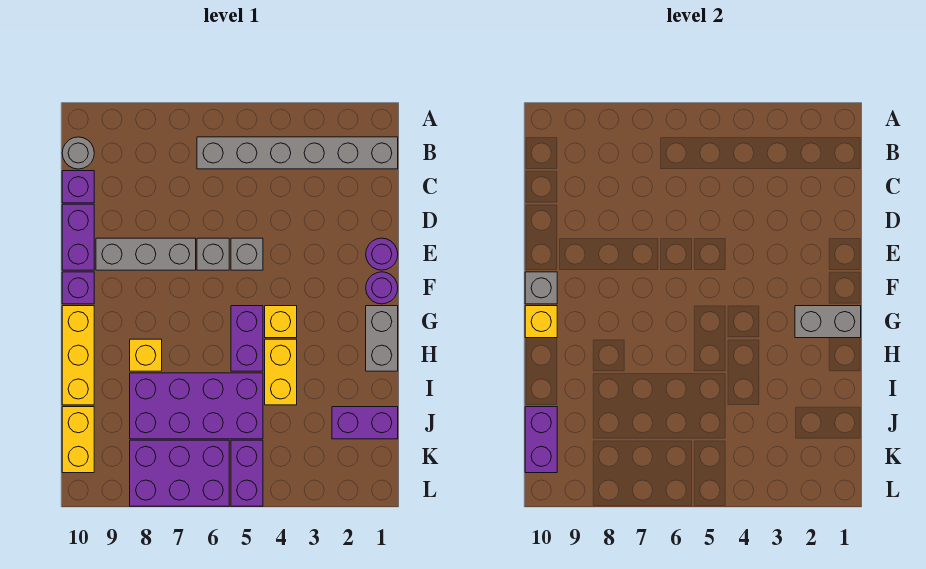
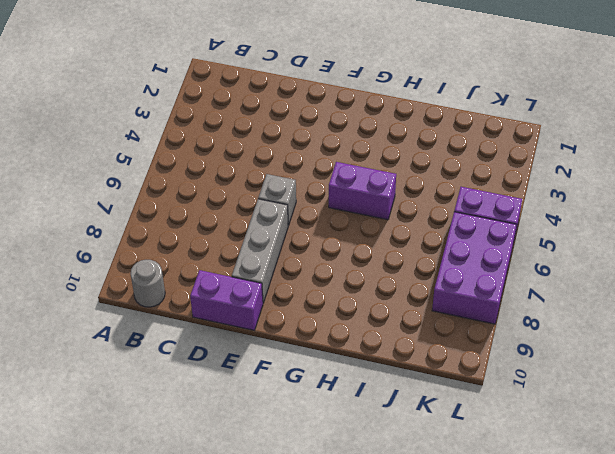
none -> grey brick B1:B6 level 1
none -> purple brick C10 level 1
none -> purple round brick E1 level 1

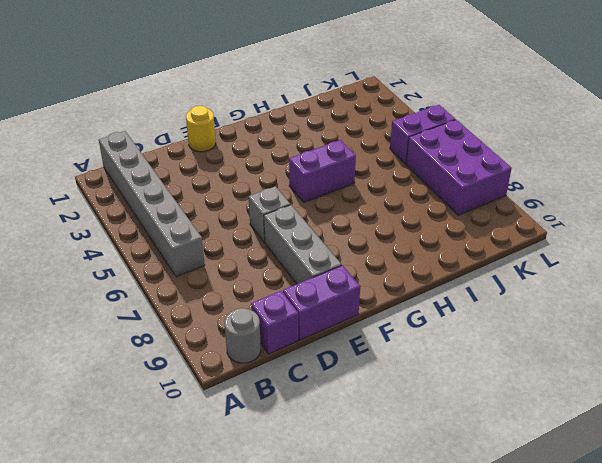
yellow round brick E1 level 1 -> purple round brick E1 level 1
none -> grey brick E5 level 1
none -> purple round brick F1 level 1
none -> purple brick F10 level 1

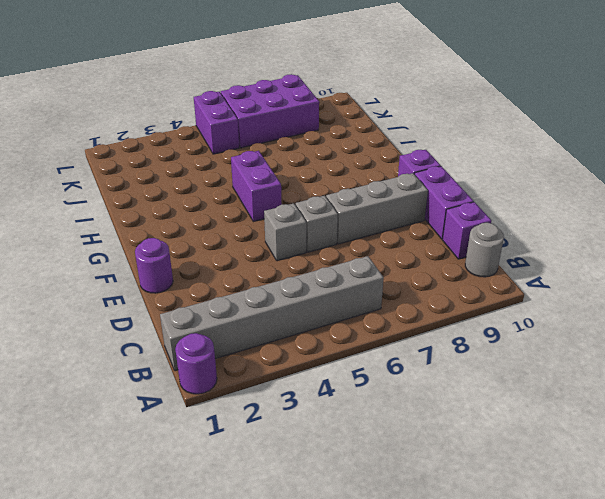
purple round brick A1 level 1 -> purple round brick F1 level 1
none -> grey brick G1:H1 level 1
none -> yellow brick G4 level 1
none -> yellow brick G10:I10 level 1

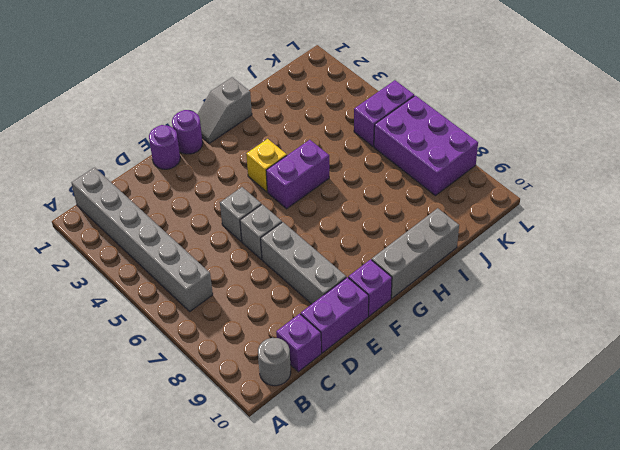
grey slope G1:H1 level 1 top H -> grey brick G1:H1 level 1
grey brick G10:I10 level 1 -> yellow brick G10:I10 level 1
none -> yellow brick H4:I4 level 1
none -> yellow brick H8 level 1
none -> purple brick I5:J8 level 1

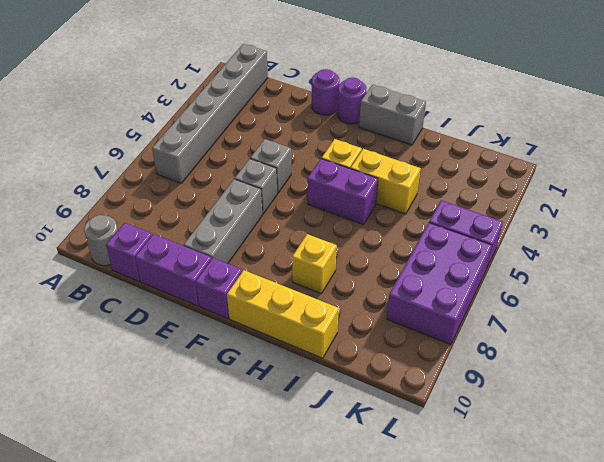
none -> purple brick I5:J8 level 1
none -> purple brick J1:J2 level 1
none -> yellow brick J10:K10 level 1

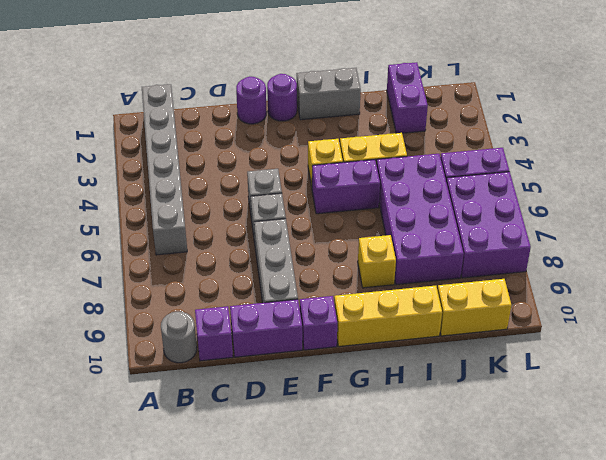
none -> grey brick F10 level 2
none -> grey brick G1:G2 level 2
none -> yellow brick G10 level 2

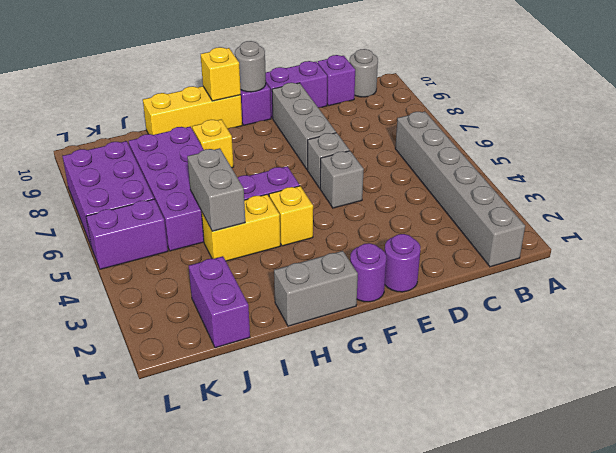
grey round brick F10 level 2 -> grey brick F10 level 2
grey brick I4:I5 level 2 -> grey brick G1:G2 level 2
none -> yellow brick J10:K10 level 1
none -> purple brick J10:K10 level 2

